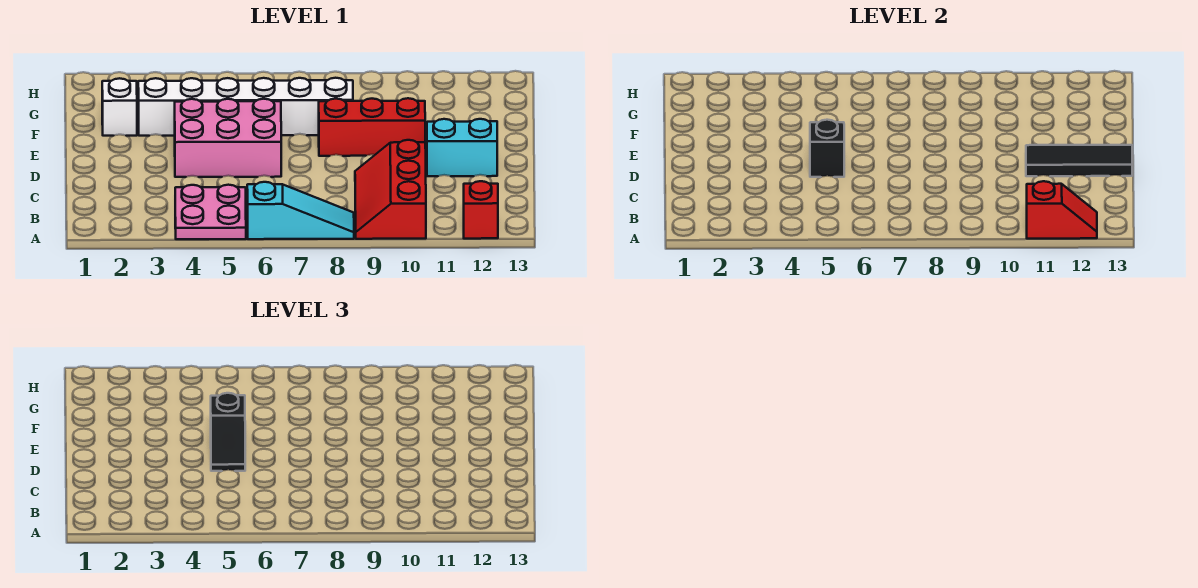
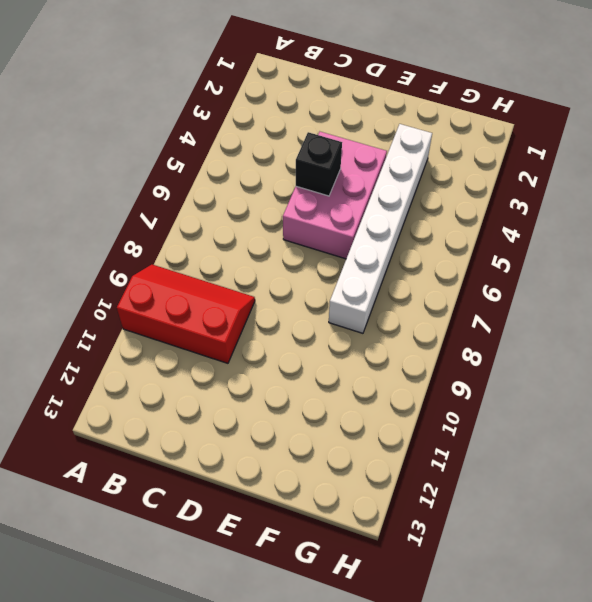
none -> pink plate A4:B5 level 1
none -> cyan slope A6:A8 level 1 top 6
none -> red brick A12 level 1

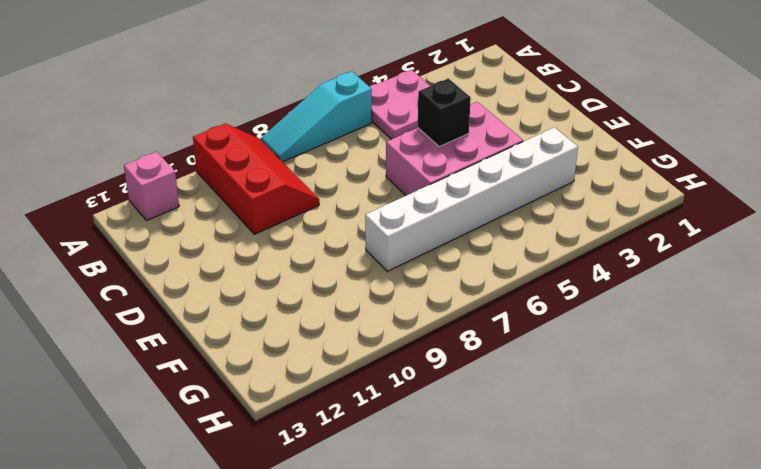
pink brick A12 level 1 -> red brick A12 level 1
none -> cyan brick D11:D12 level 1
none -> red brick E8:E10 level 1
none -> white brick F2 level 1

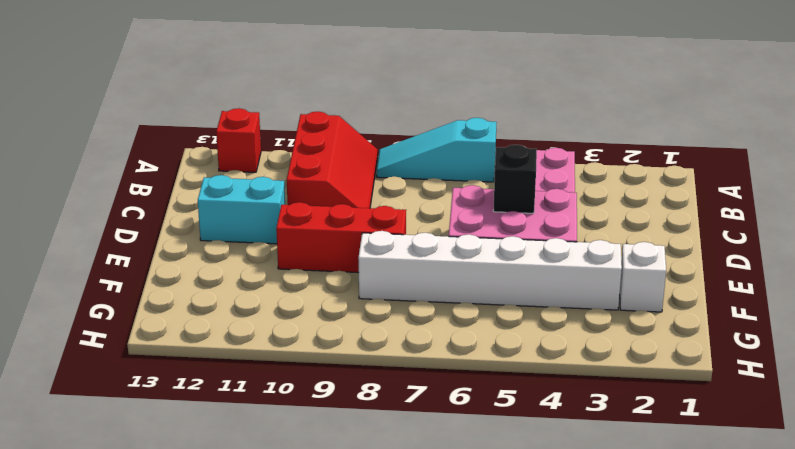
none -> red slope A11:A12 level 2 top 11
none -> black tile D11:D13 level 2
none -> black slope D5:E5 level 3 top E

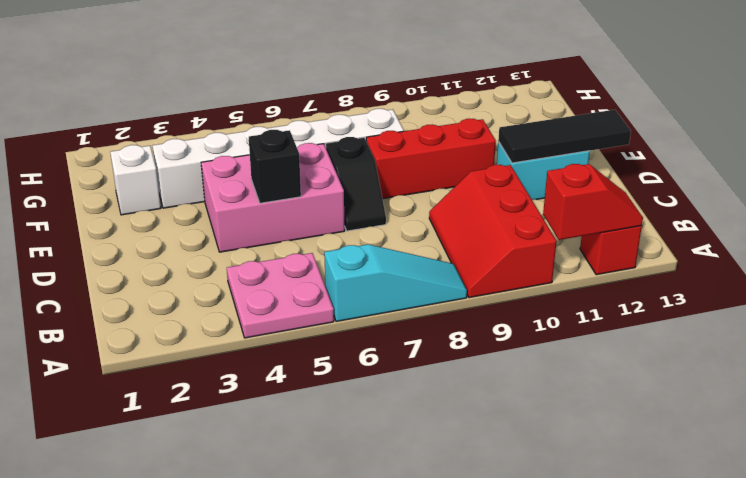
black slope D7:E7 level 1 top E -> black slope D5:E5 level 3 top E

